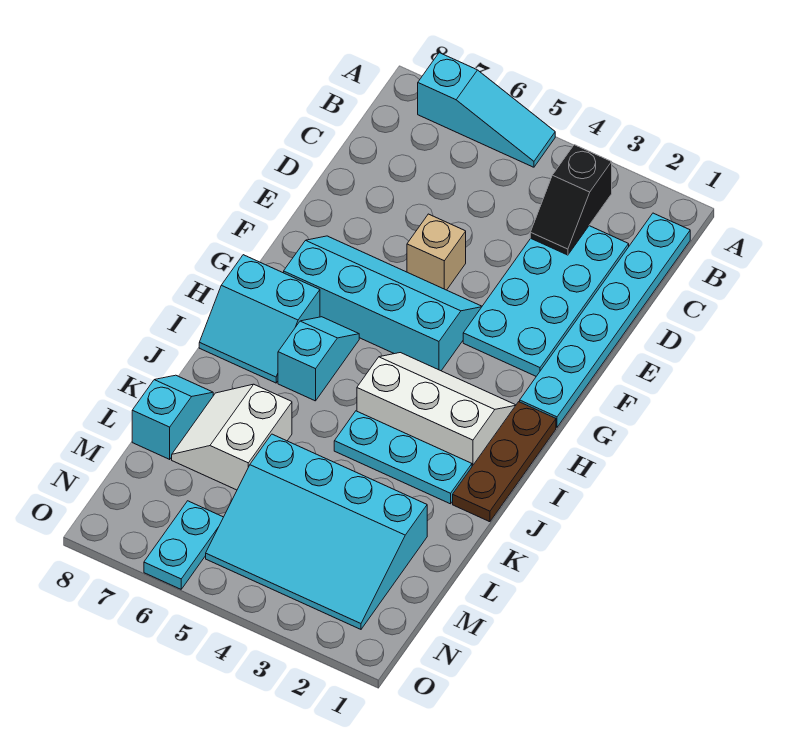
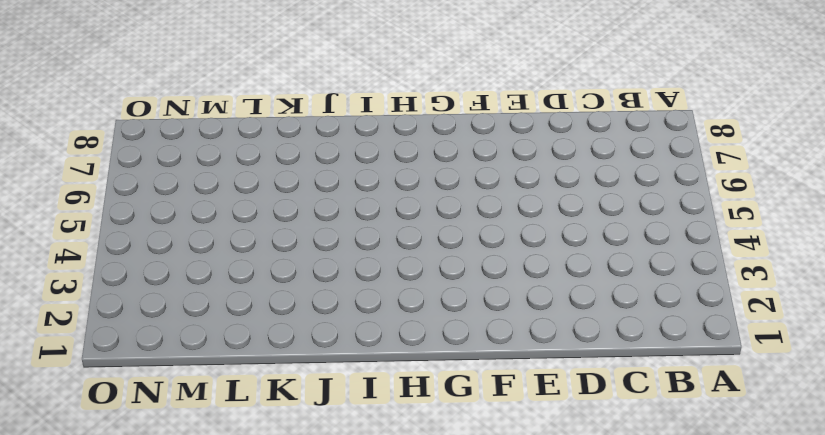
none -> cyan slope A5:A7 level 1 top 7
none -> cyan plate B1:G1 level 1
none -> cyan plate C2:F3 level 1

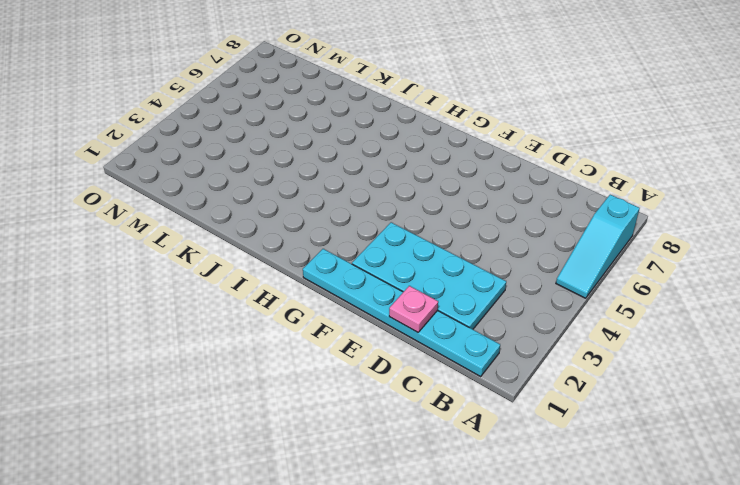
pink plate D1 level 2 -> none
none -> tan brick E5 level 1
none -> cyan slope F4:G7 level 1 top G
none -> brown plate H1:J1 level 1

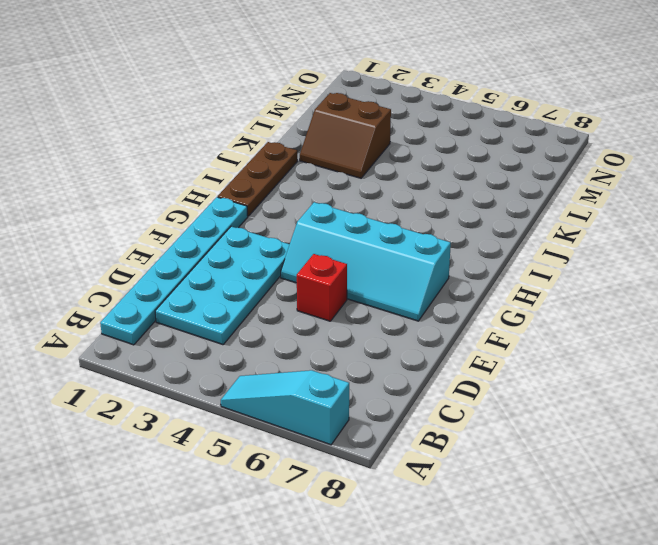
red brick E5 level 1 -> tan brick E5 level 1
brown slope K2:L3 level 1 top L -> cyan slope L2:N5 level 1 top L
none -> white slope H2:I4 level 1 top I
none -> cyan slope H6:I6 level 1 top I
none -> cyan slope H7:I8 level 1 top H

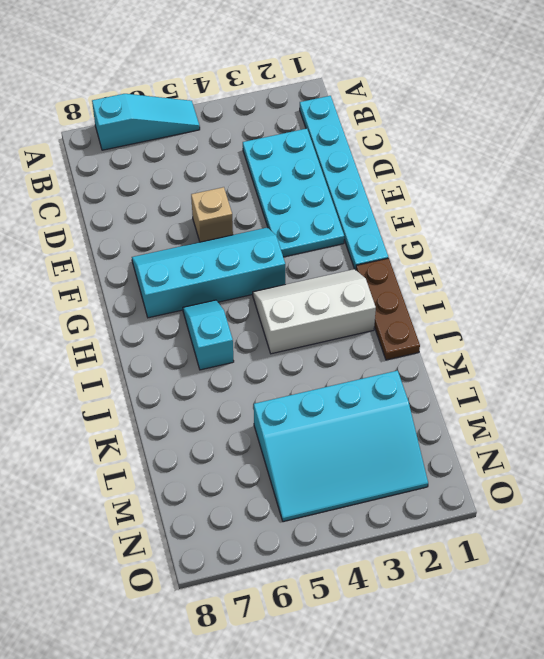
none -> cyan slope H7:I8 level 1 top H
none -> cyan plate J2:J4 level 1
none -> white slope K6:L7 level 1 top 6

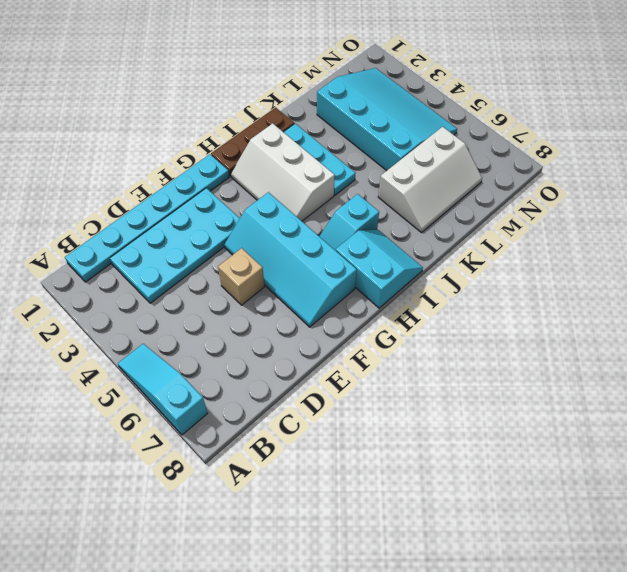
white slope K6:M7 level 1 top 6 -> white slope K6:L7 level 1 top 6
none -> cyan slope K8:L8 level 1 top L
none -> cyan plate N6:O6 level 1
none -> black slope B3:C3 level 2 top B

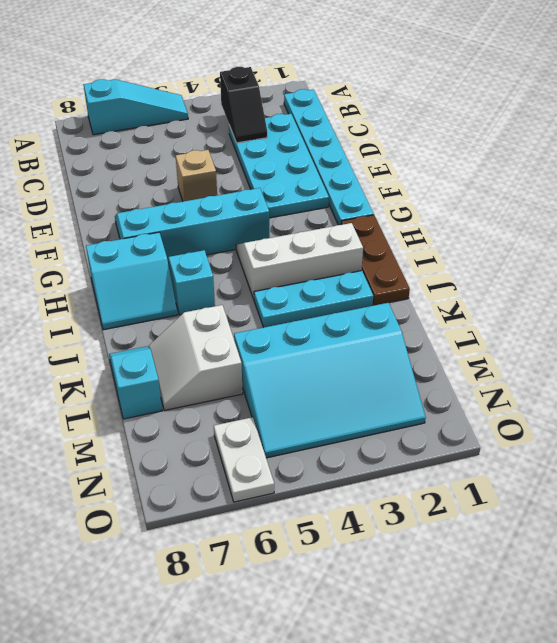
white plate N6:O6 level 1 -> cyan plate N6:O6 level 1

